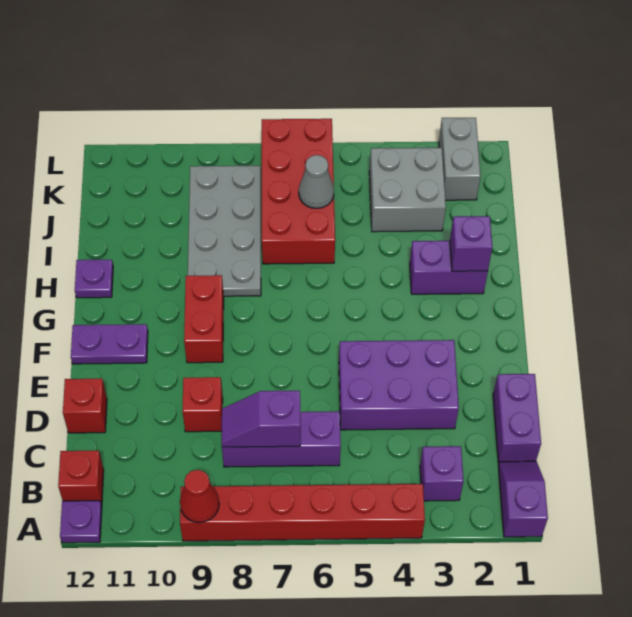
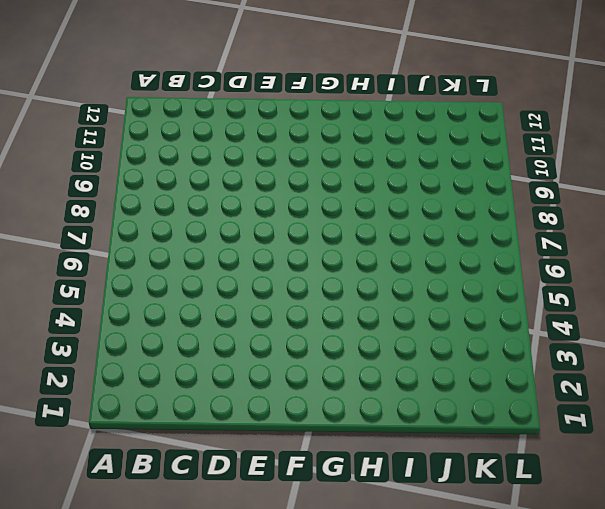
none -> purple slope A1:B1 level 1 top A
none -> red brick A4:A9 level 1
none -> purple plate A12 level 1

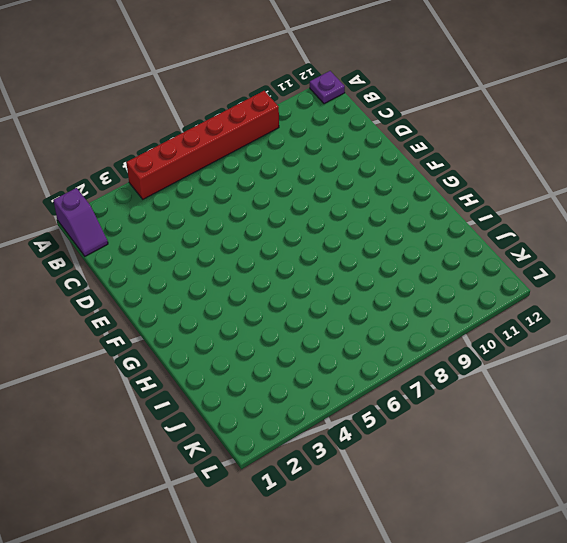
none -> purple brick B3 level 1
none -> red brick B12 level 1
none -> purple brick C1:D1 level 1

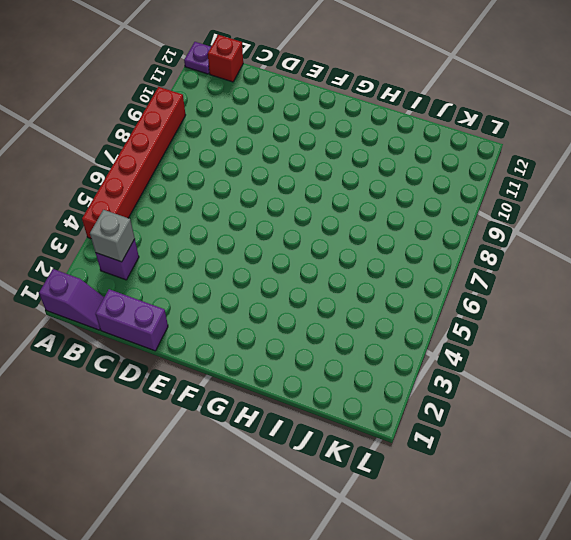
grey brick B3 level 2 -> none
none -> purple brick C6:C8 level 1
none -> purple brick D3:E5 level 1
none -> red brick D9 level 1

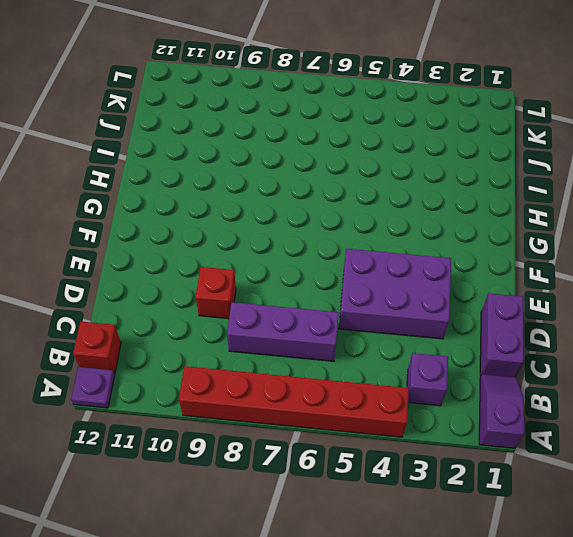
none -> red brick D12 level 1
none -> red brick F9:G9 level 1
none -> purple plate F11:F12 level 1

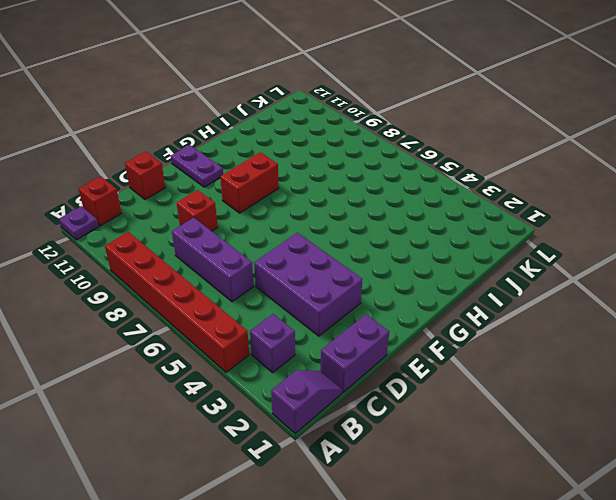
none -> purple brick H2:H3 level 1
none -> grey plate H8:K9 level 1
none -> purple plate H12 level 1

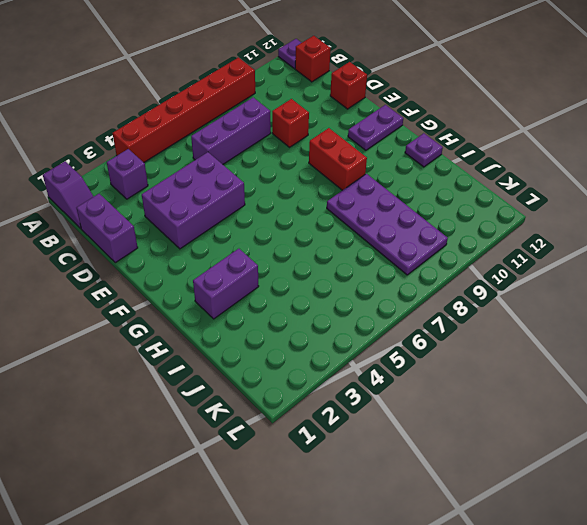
purple plate H8:K9 level 1 -> grey plate H8:K9 level 1
none -> red brick I6:L7 level 1
none -> grey brick J3:K4 level 1
none -> grey brick K2:L2 level 1

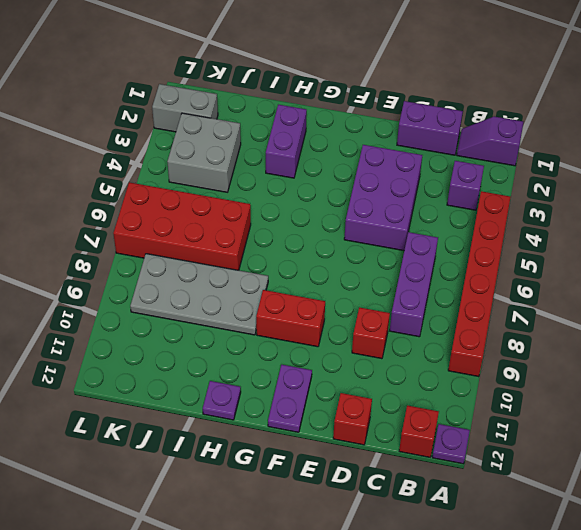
none -> red cone A9 level 2
none -> purple slope C7:C8 level 2 top 7
none -> purple brick H2 level 2

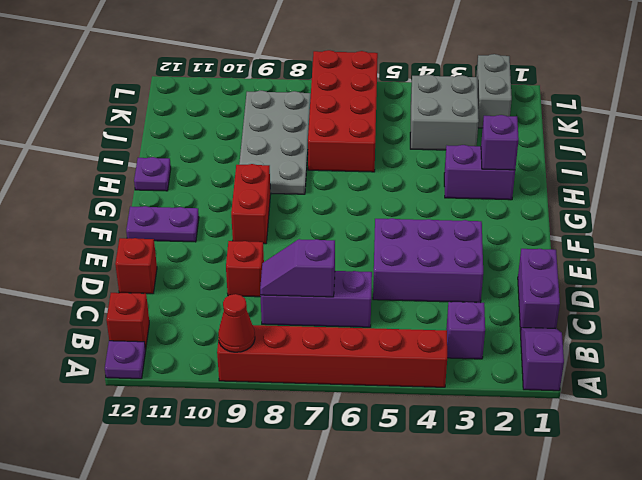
none -> grey cone J6 level 2

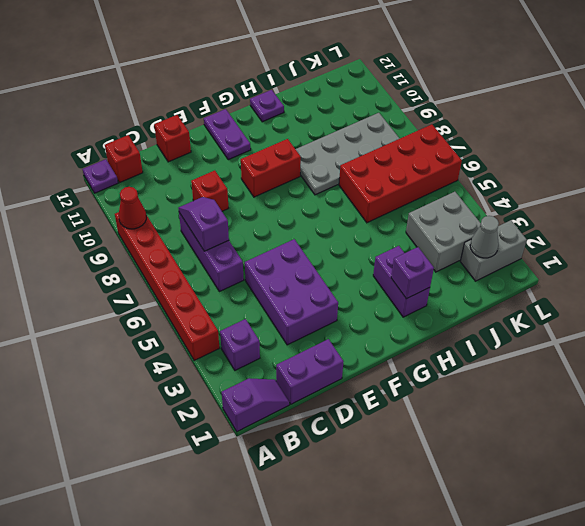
grey cone K2 level 2 -> grey cone J6 level 2

